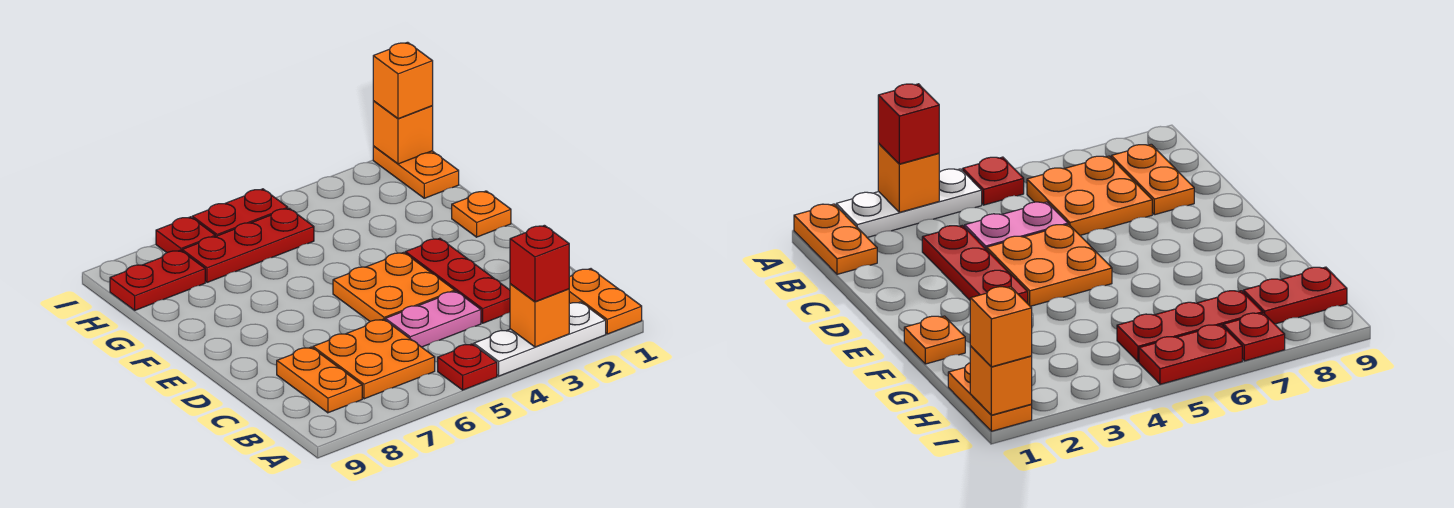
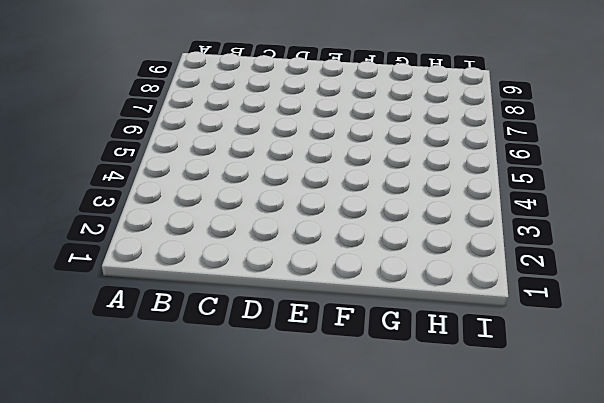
none -> orange plate A1:B1 level 1
none -> white plate A2:A4 level 1
none -> red plate A5 level 1

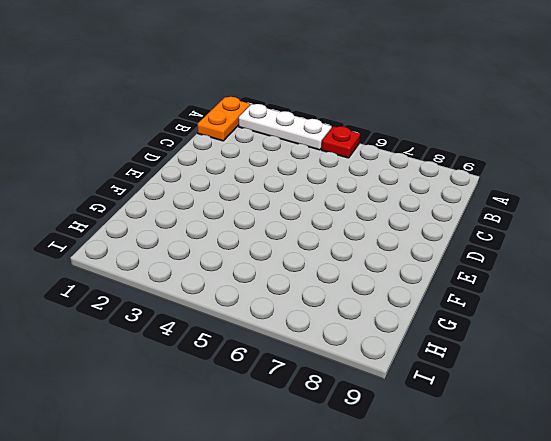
none -> orange plate B6:C7 level 1
none -> orange plate B8:C8 level 1
none -> red plate C3:E3 level 1

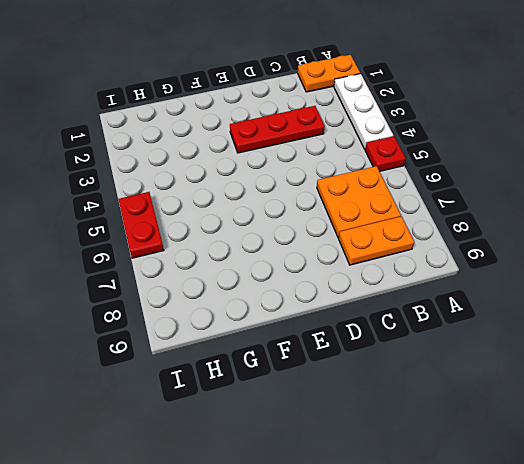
none -> pink plate C4:C5 level 1
none -> orange plate D4:E5 level 1
none -> orange plate F1 level 1

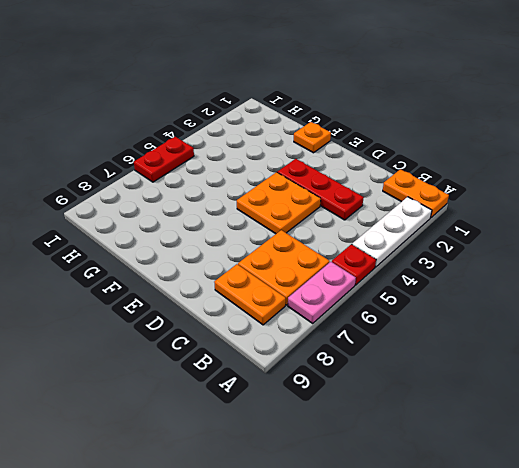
pink plate A6:A7 level 1 -> pink plate C4:C5 level 1
none -> orange plate H1:I1 level 1
none -> red plate H5:H7 level 1
none -> red plate H8:H9 level 1

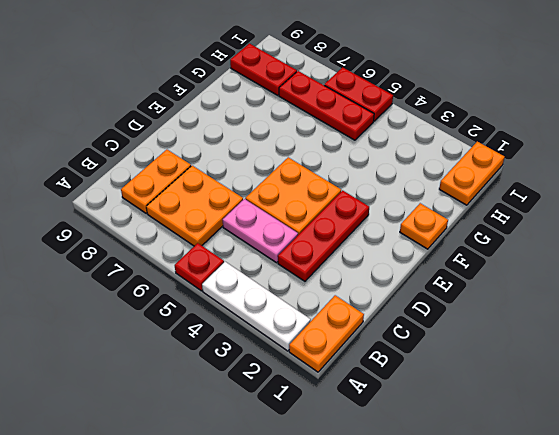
none -> red plate I7 level 1
none -> orange brick A3 level 2
none -> orange brick I1 level 2

